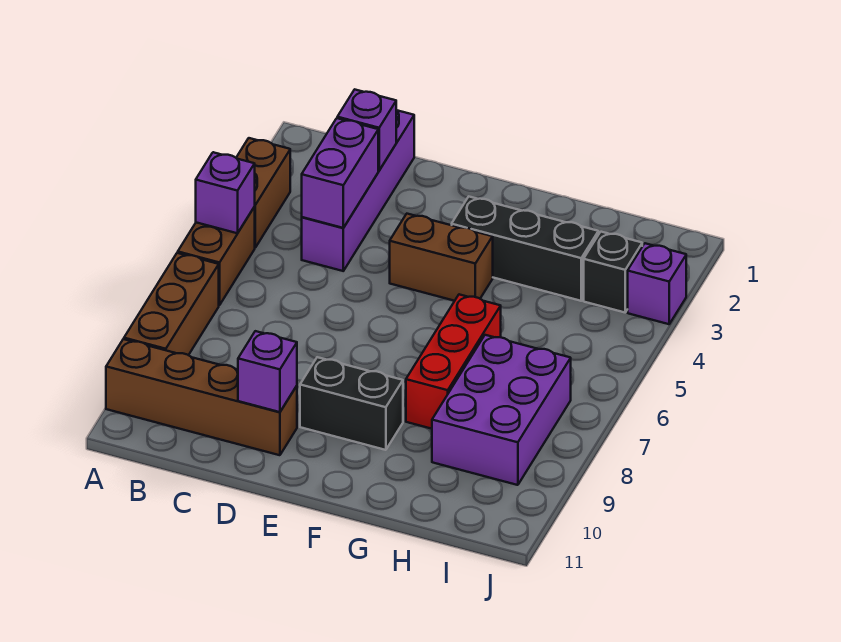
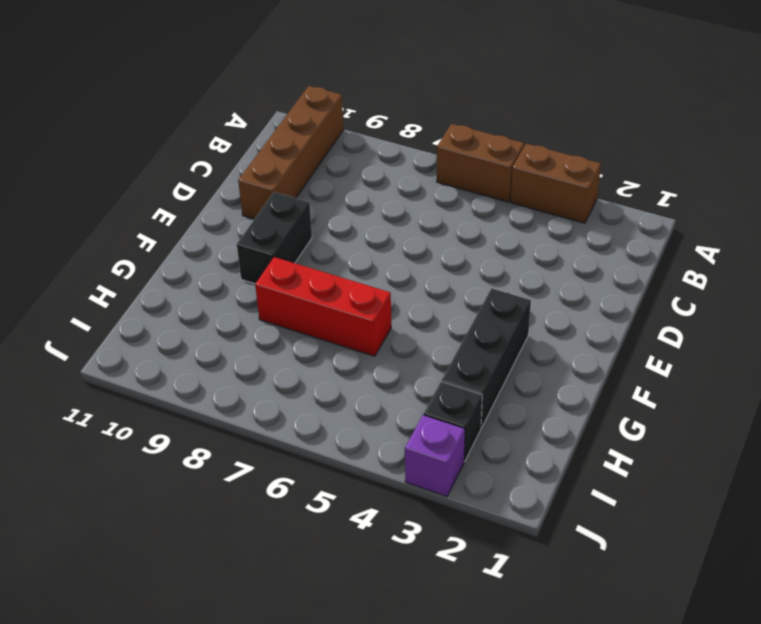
none -> brown brick A7:A9 level 1
none -> purple brick C1:C4 level 1
none -> brown brick E4:F4 level 1

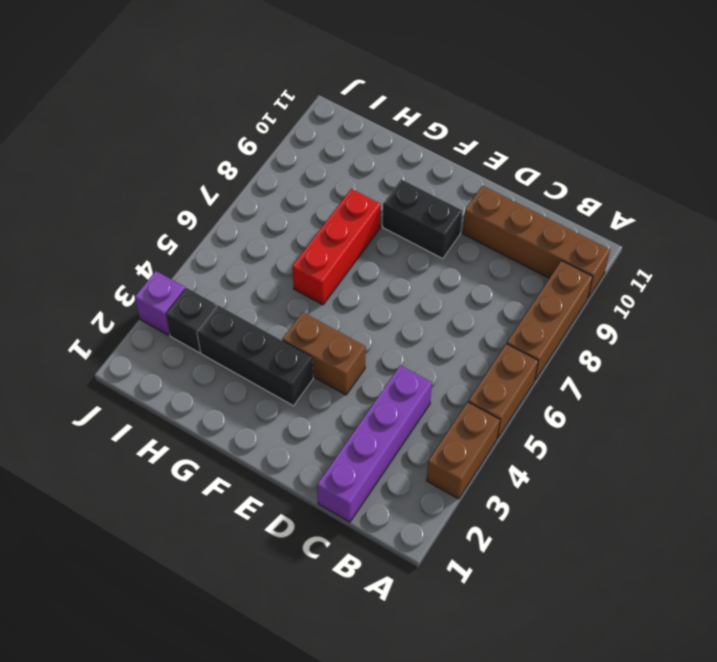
none -> purple brick H7:I9 level 1
none -> purple brick A5 level 2
none -> purple brick C2 level 2

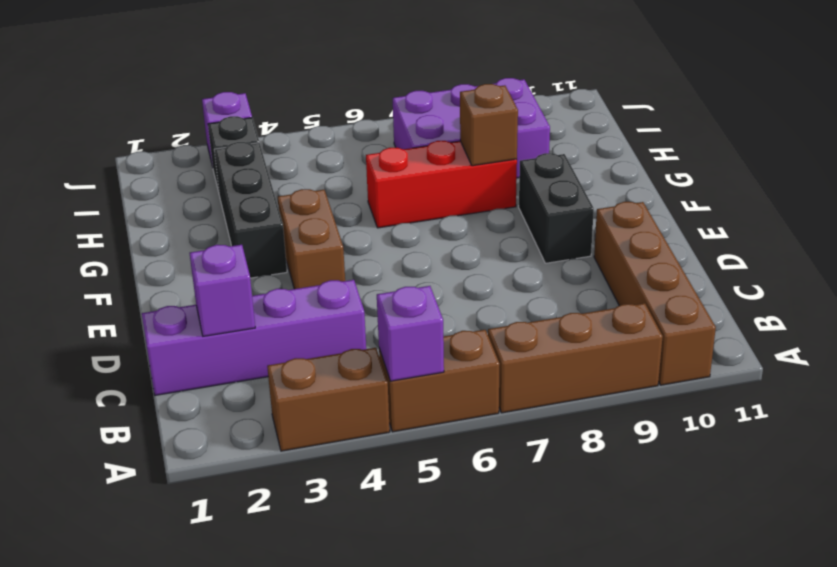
brown brick G8 level 2 -> none
none -> purple brick C3:C4 level 2
none -> purple brick D10 level 2

